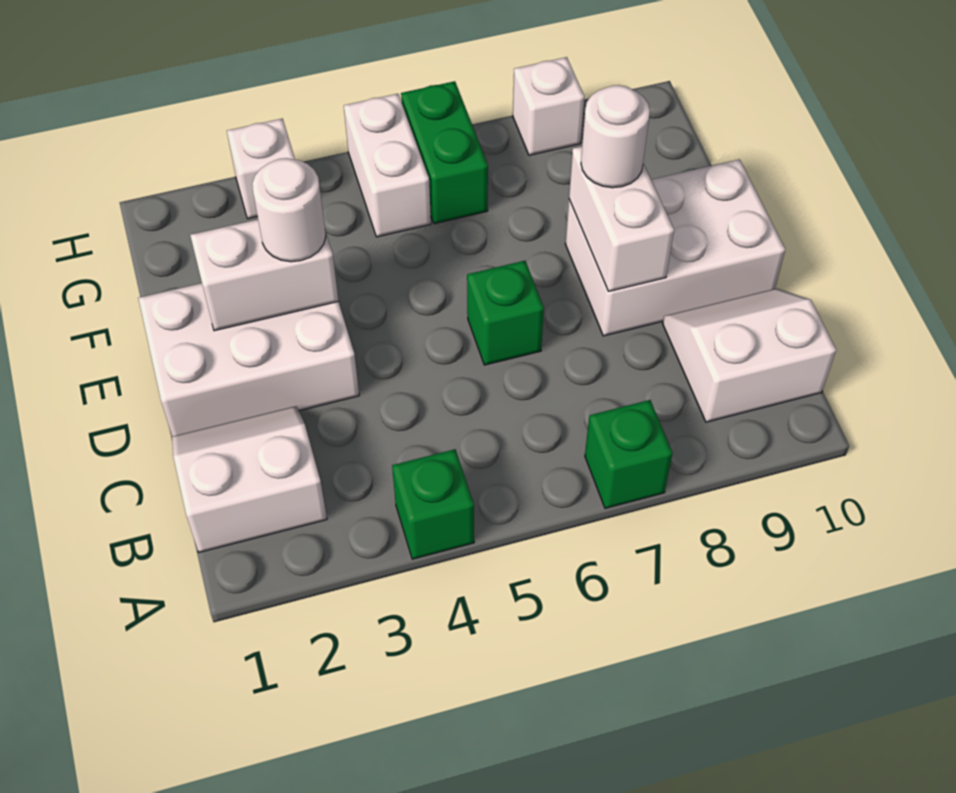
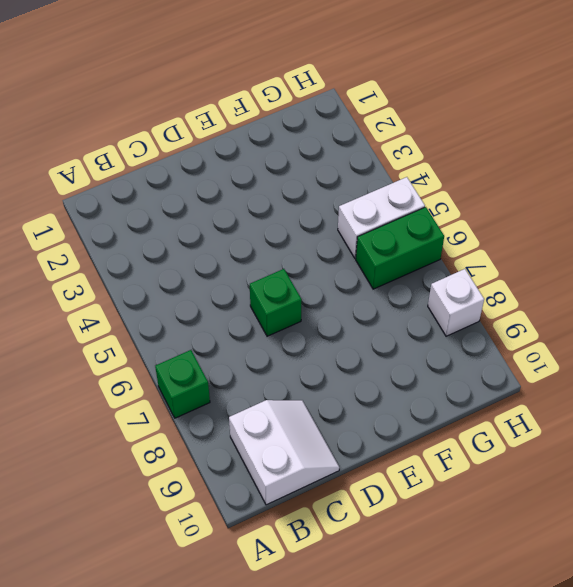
none -> green brick A4 level 1
none -> white slope B1:C2 level 1 top B
none -> white brick D1:E3 level 1

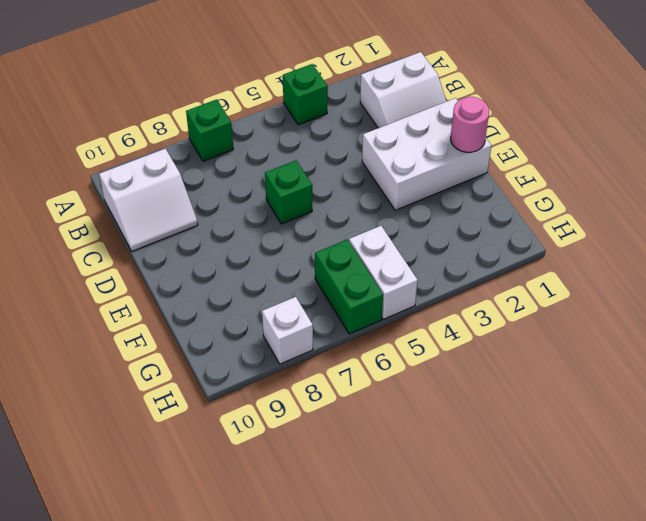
pink round brick E1 level 2 -> none
none -> white brick D8:E10 level 1
none -> white brick H3 level 1
none -> white brick D8:E8 level 2

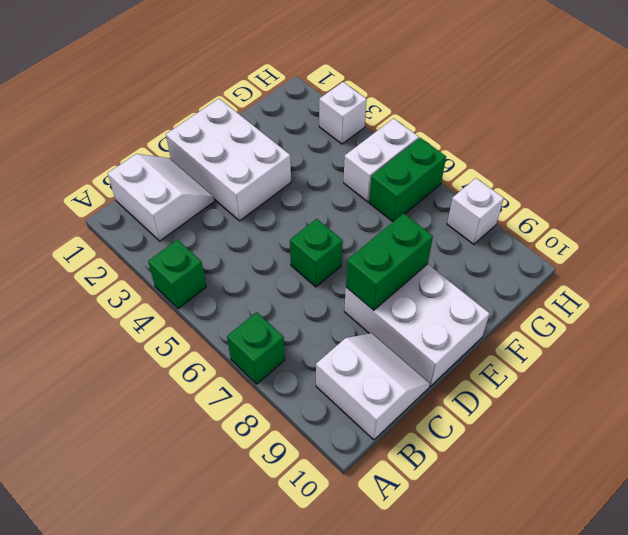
green brick D8:E8 level 2 -> white brick D8:E8 level 2
none -> white brick E2:E3 level 2
none -> white round brick E3 level 3
none -> white round brick E8 level 3

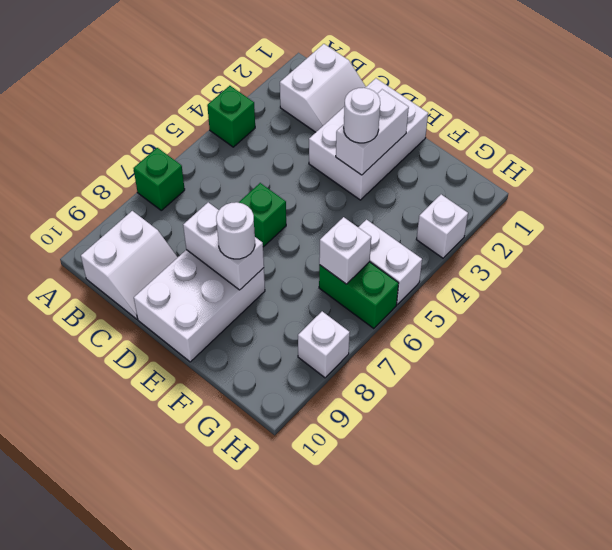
white brick G6 level 2 -> none

